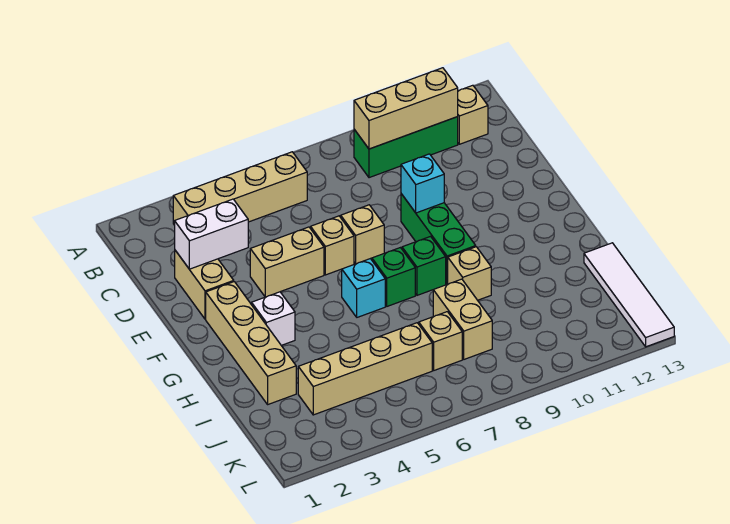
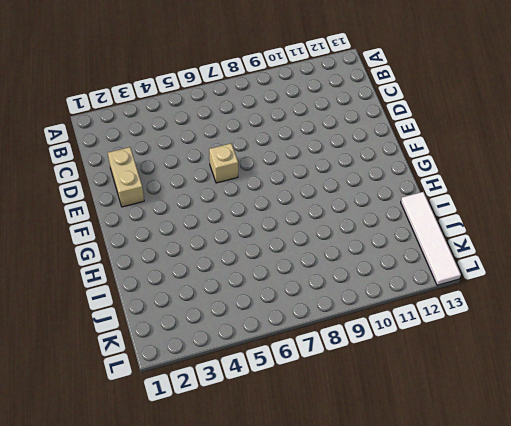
none -> tan brick B3:B6 level 1
none -> green brick B9:B11 level 1
none -> tan brick B12 level 1

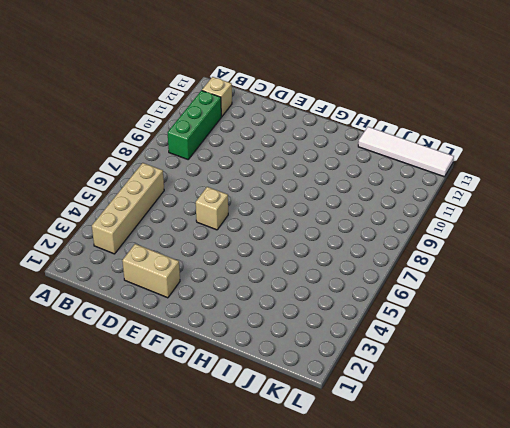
none -> tan brick E4:E5 level 1
none -> tan brick E7 level 1
none -> green brick E9:G9 level 1

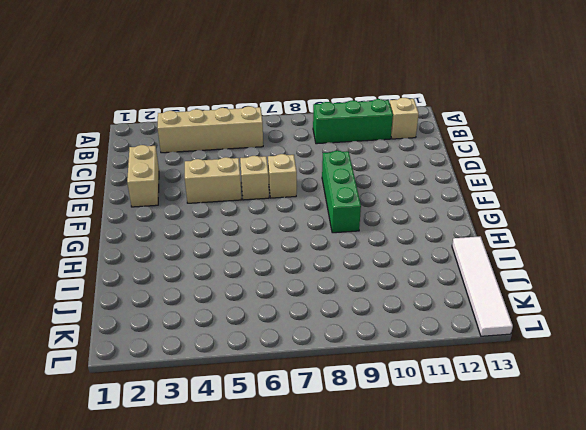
none -> tan brick F2:I2 level 1
none -> white brick G3 level 1
none -> cyan brick G6 level 1

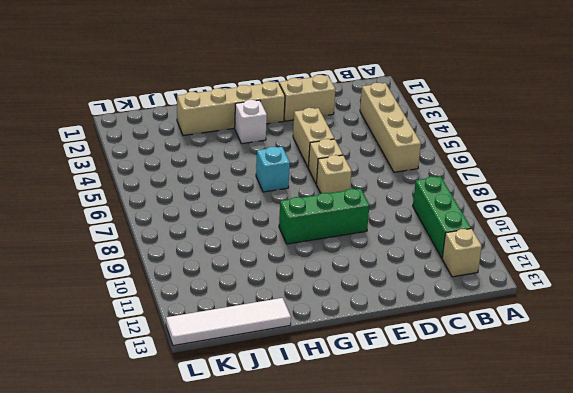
none -> green brick G7 level 1
none -> green brick G8 level 1
none -> tan brick H9 level 1

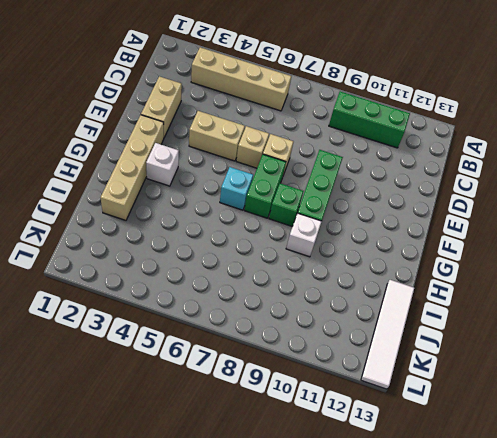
green brick F7:G7 level 1 -> green brick G7 level 1
white brick H9 level 1 -> tan brick H9 level 1
none -> tan brick B12 level 1
none -> tan brick I8:J8 level 1
none -> tan brick J3:J6 level 1

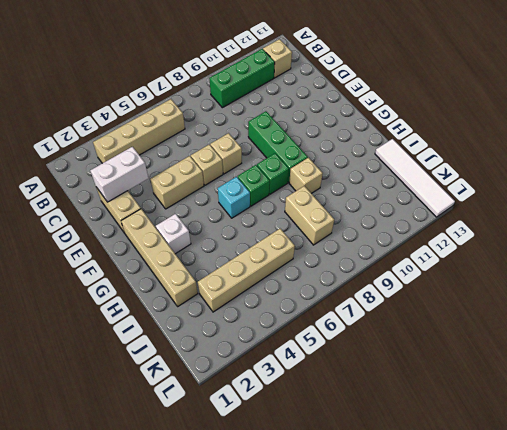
none -> tan brick J7 level 1
none -> tan brick B9:B11 level 2
none -> cyan brick E9 level 2

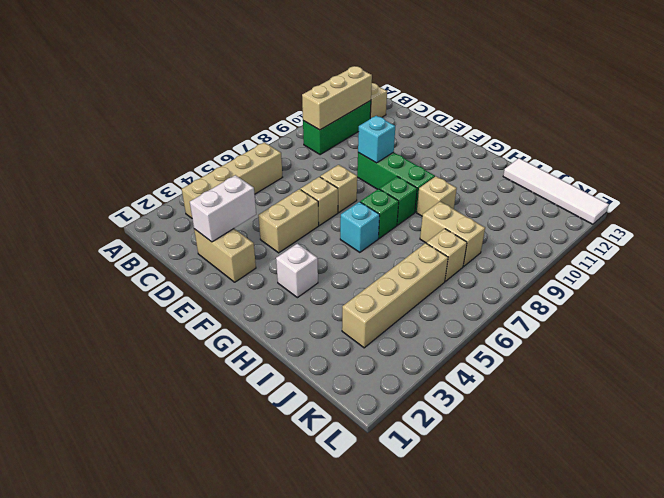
none -> tan brick F2:I2 level 1

